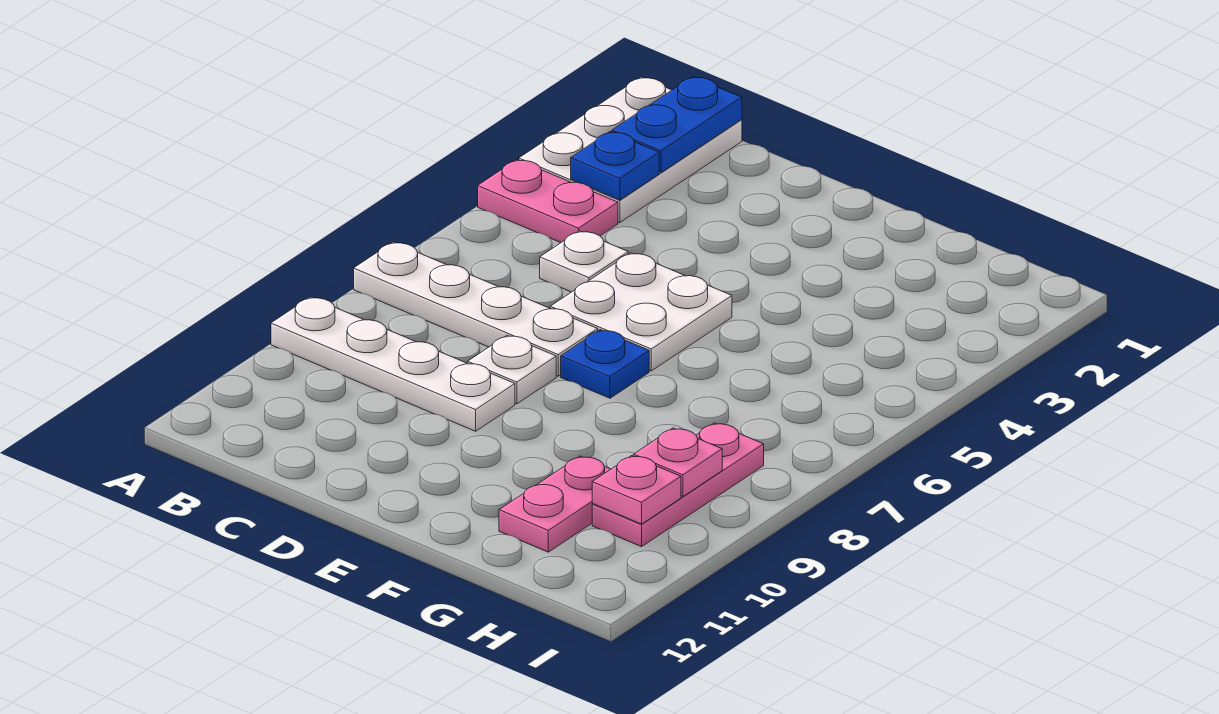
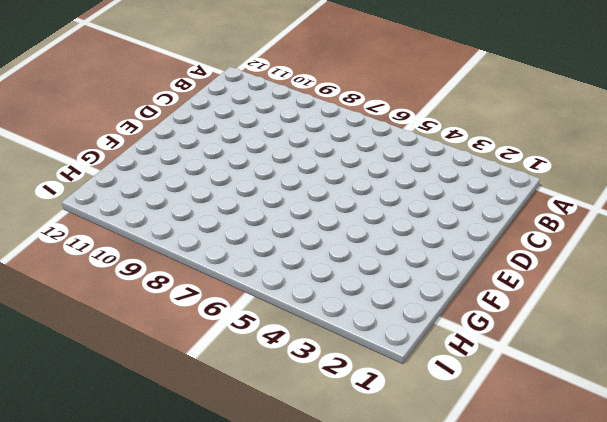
none -> white plate A1:B3 level 1
none -> pink plate A4:B4 level 1
none -> white plate A7:D7 level 1

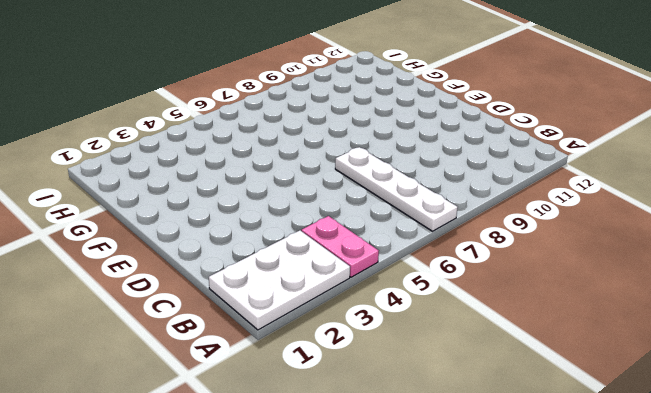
none -> white plate A9:D9 level 1
none -> white plate C5 level 1
none -> white plate D5:E6 level 1

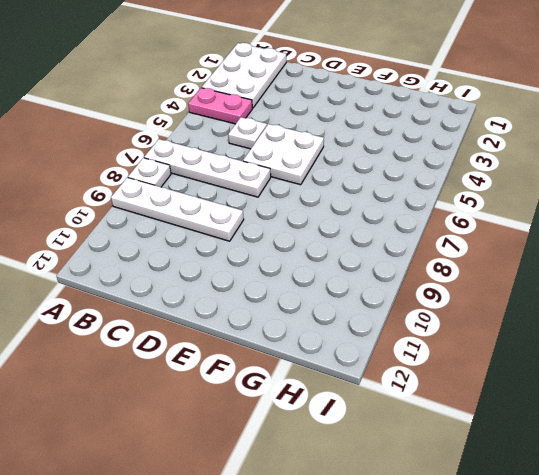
white plate A8 level 1 -> white plate D8 level 1
none -> blue plate E7 level 1
none -> pink plate G10:G11 level 1
none -> pink plate H8:H10 level 1

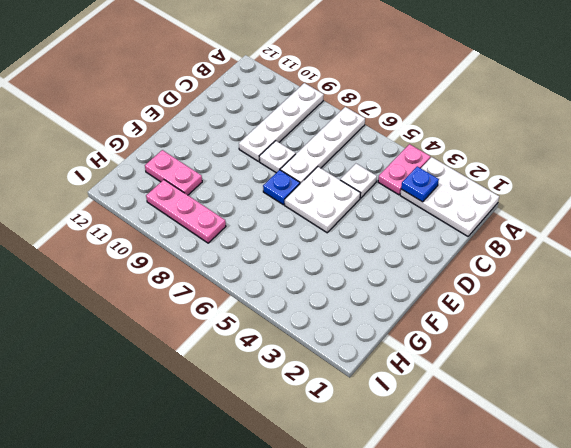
none -> blue plate B1:B2 level 2
none -> pink plate H9 level 2
none -> pink plate H10 level 2

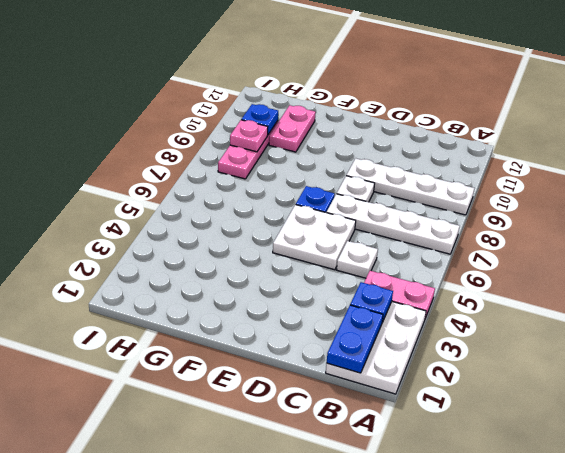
blue plate H10 level 2 -> pink plate H10 level 2

